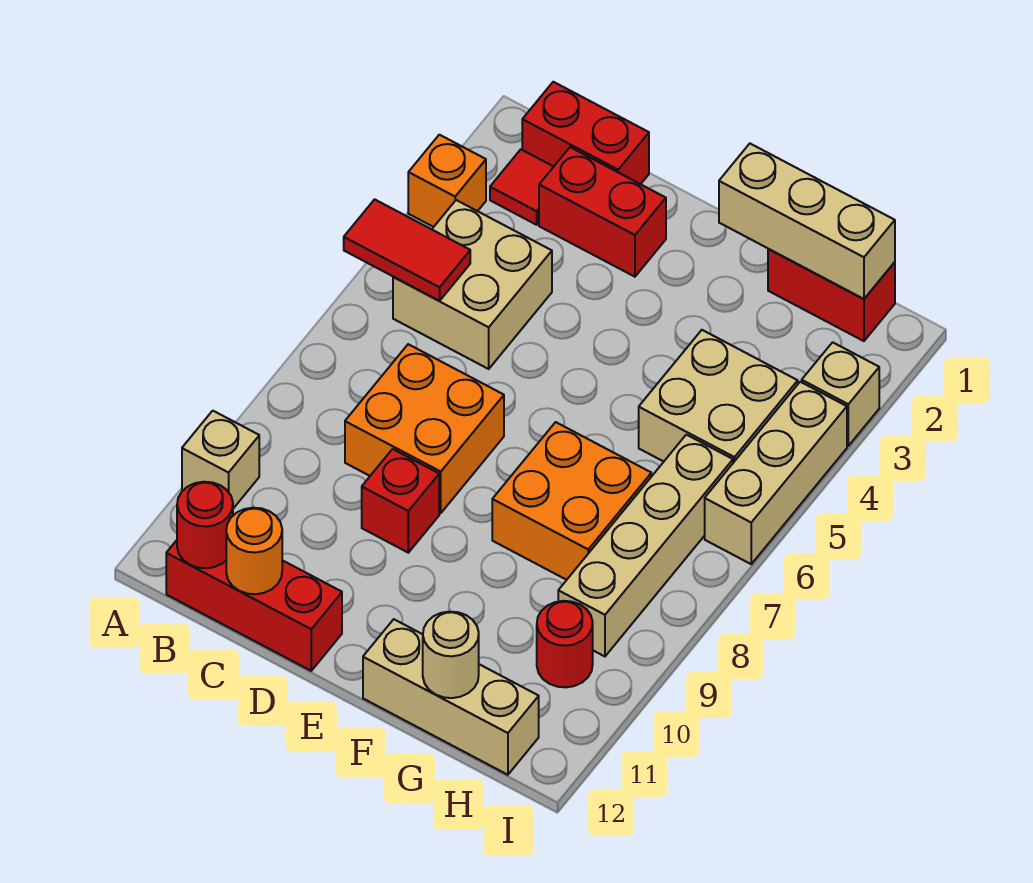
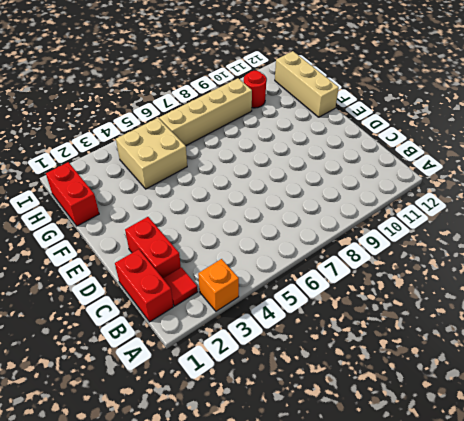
none -> tan brick A10 level 1
none -> tan brick B4:C5 level 1
none -> red brick B12:D12 level 1

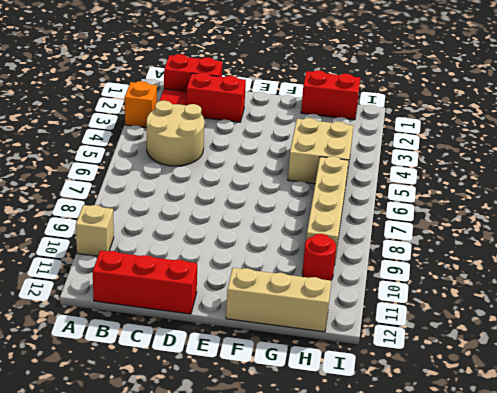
tan round brick B4:C5 level 1 -> tan brick B4:C5 level 1
none -> orange brick C7:D8 level 1
none -> red brick D9 level 1
none -> orange brick F7:G8 level 1

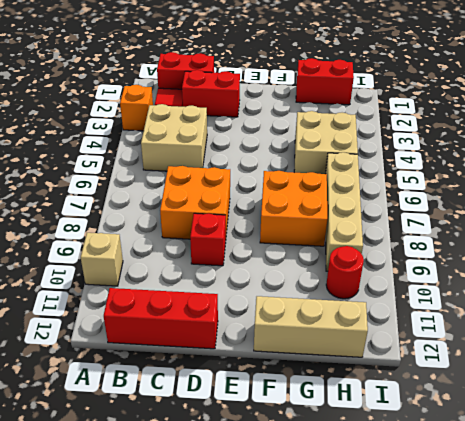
none -> tan brick I3 level 1
none -> tan brick I4:I6 level 1
none -> red tile A5:B5 level 2

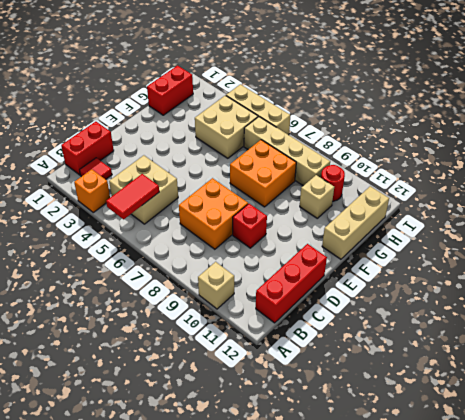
tan brick G10 level 1 -> tan brick I3 level 1
none -> red brick C2:D2 level 1
none -> red round brick B12 level 2
none -> orange round brick C12 level 2

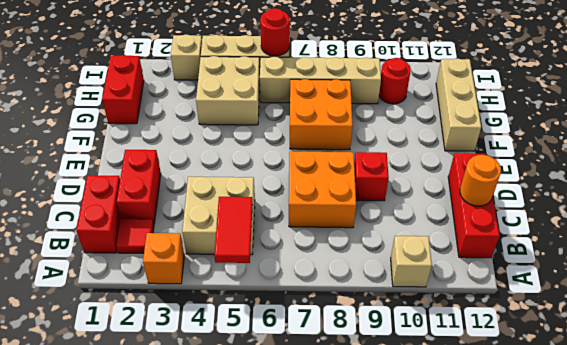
red round brick I6 level 2 -> red round brick B12 level 2
none -> tan brick F1:H1 level 2
none -> tan round brick G12 level 2

